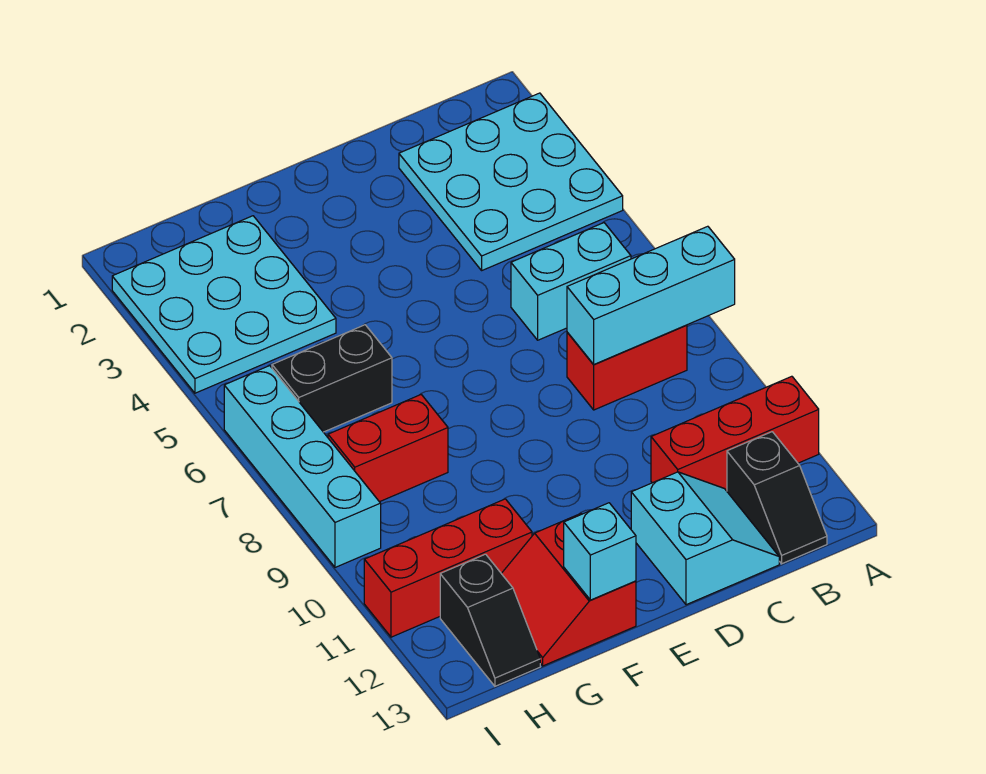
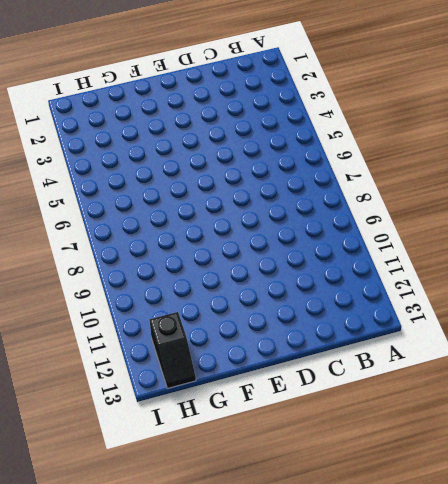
none -> cyan plate A2:C4 level 1
none -> red brick A11:C11 level 1
none -> cyan brick B6:C6 level 1

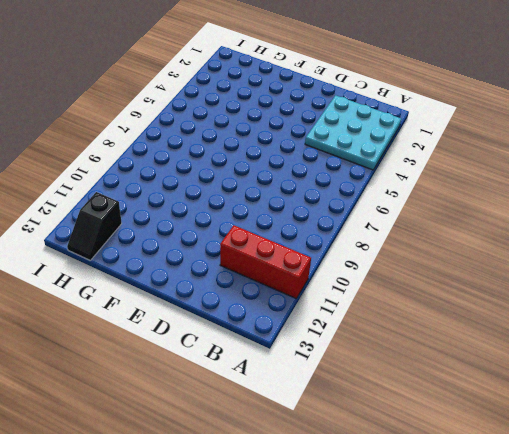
none -> cyan brick B6:C6 level 1
none -> red brick B8:C8 level 1
none -> black slope B12:B13 level 1 top 12

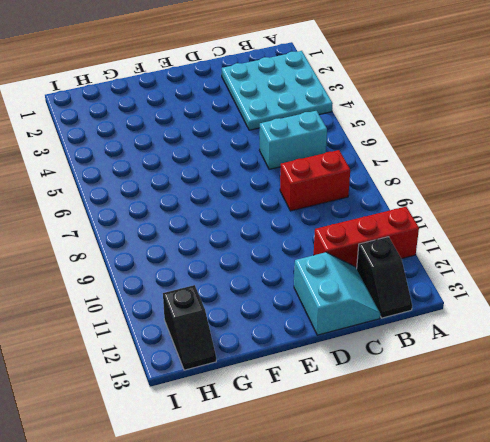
none -> red slope F12:G13 level 1 top F
none -> cyan plate G2:I4 level 1
none -> black brick G6:H6 level 1

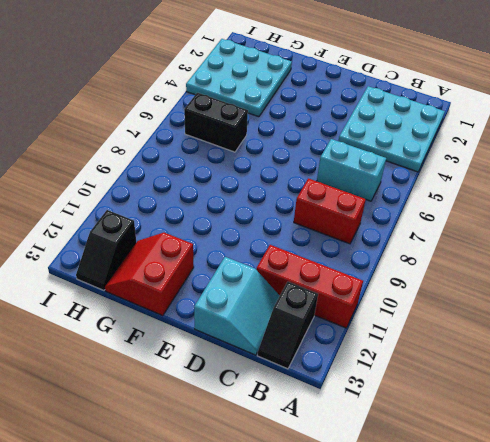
none -> red brick G8:H8 level 1
none -> red brick G11:I11 level 1
none -> cyan brick I6:I9 level 1

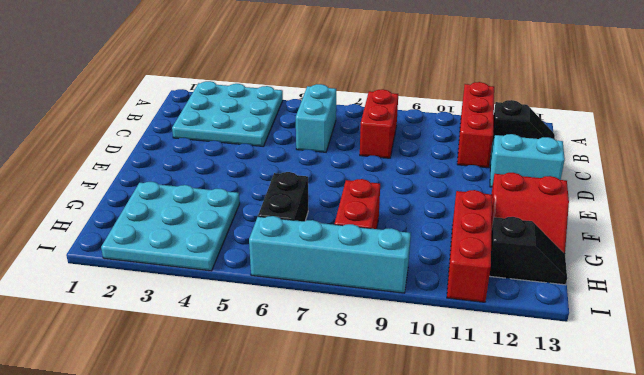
none -> cyan brick A8:C8 level 2
none -> cyan brick F13 level 2

